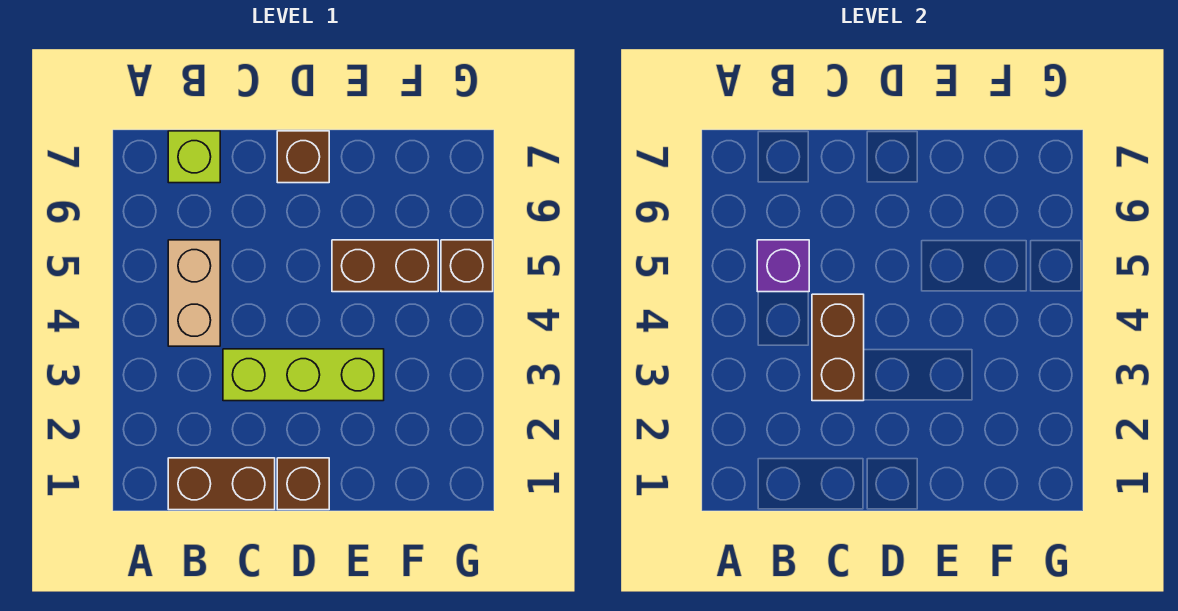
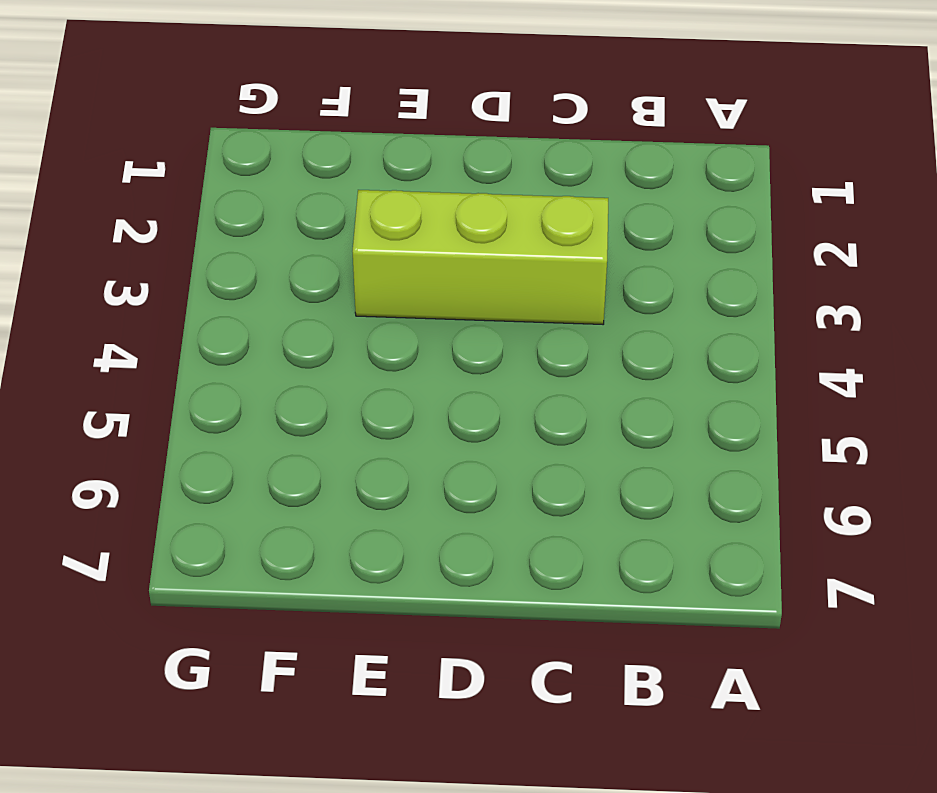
none -> brown brick B1:C1 level 1
none -> tan brick B4:B5 level 1

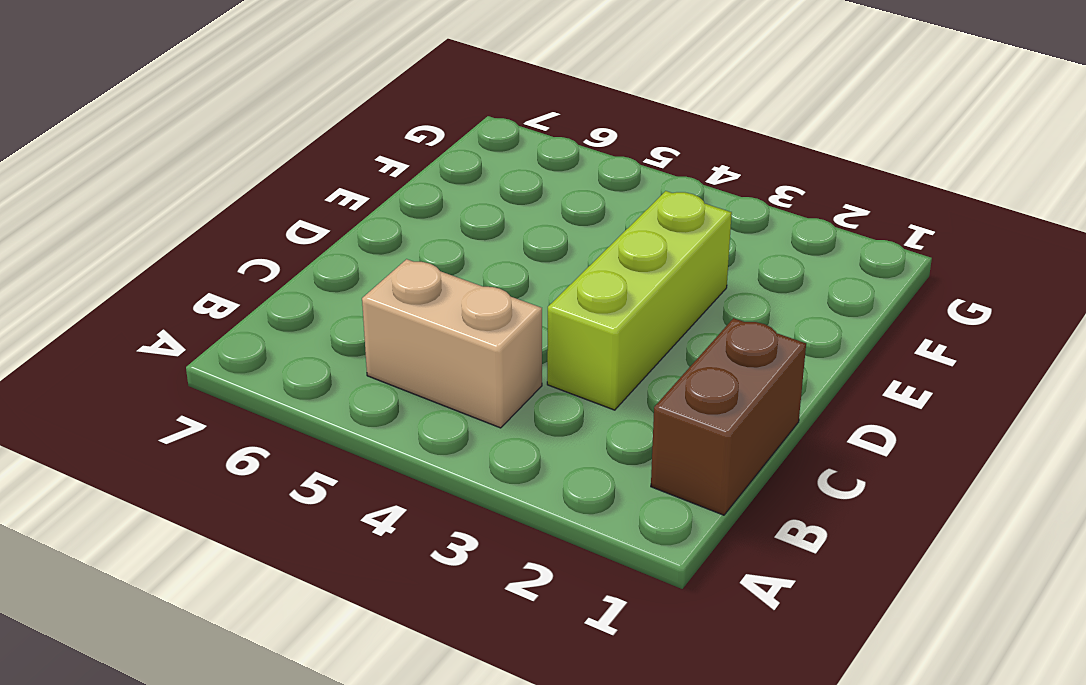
none -> lime brick B7 level 1
none -> brown brick D1 level 1

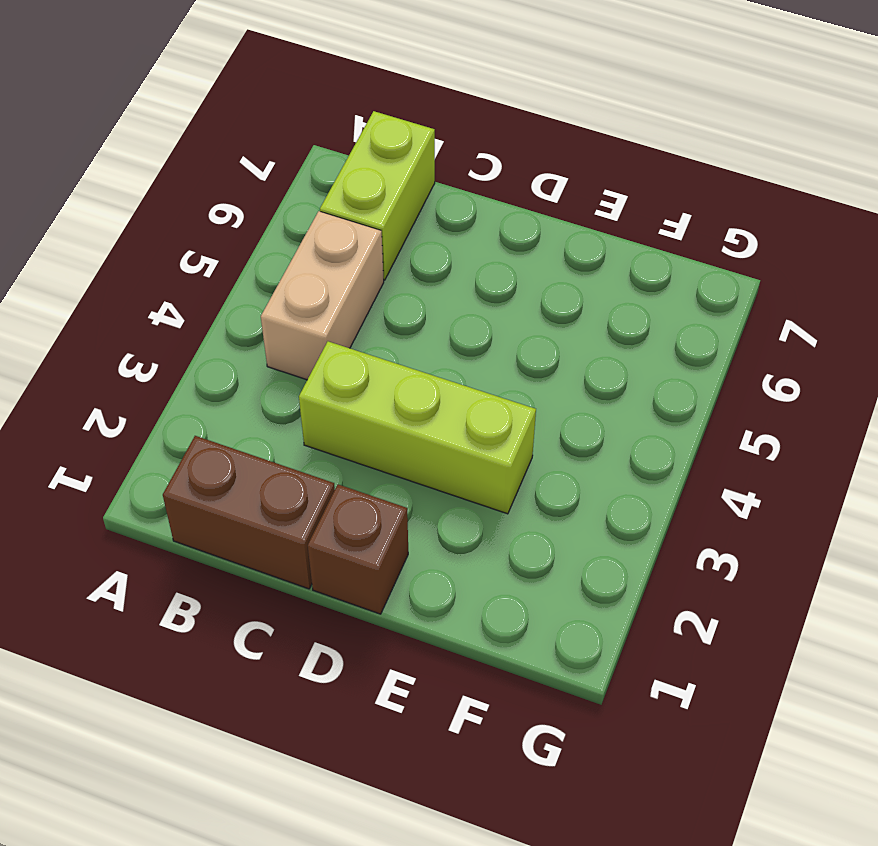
lime brick B6:B7 level 1 -> lime brick B7 level 1
none -> brown brick D7 level 1
none -> brown brick E5:F5 level 1

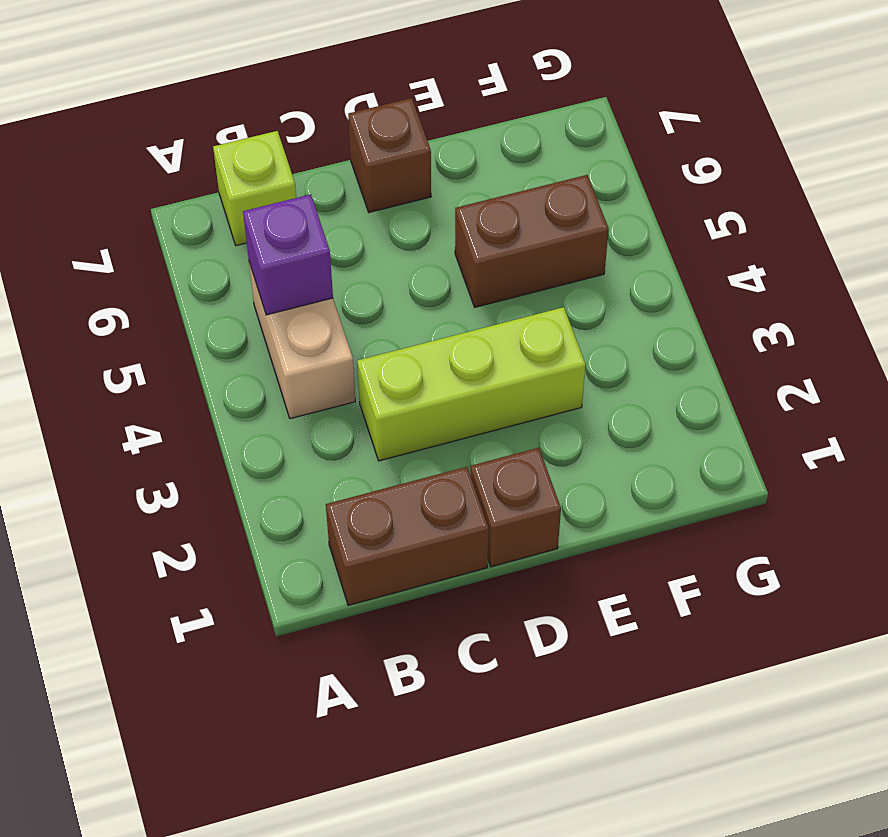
none -> brown brick G5 level 1
none -> brown brick C3:C4 level 2

